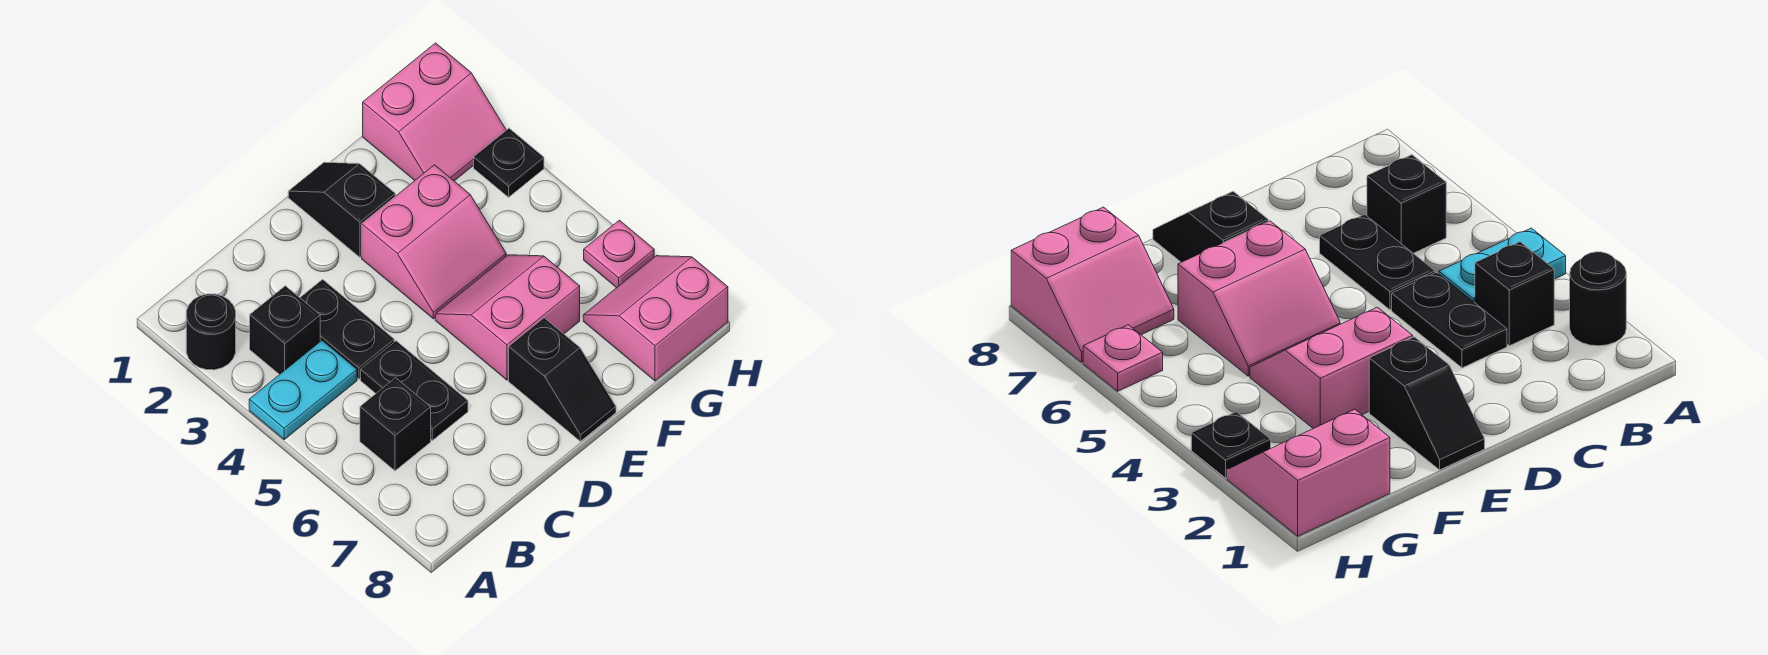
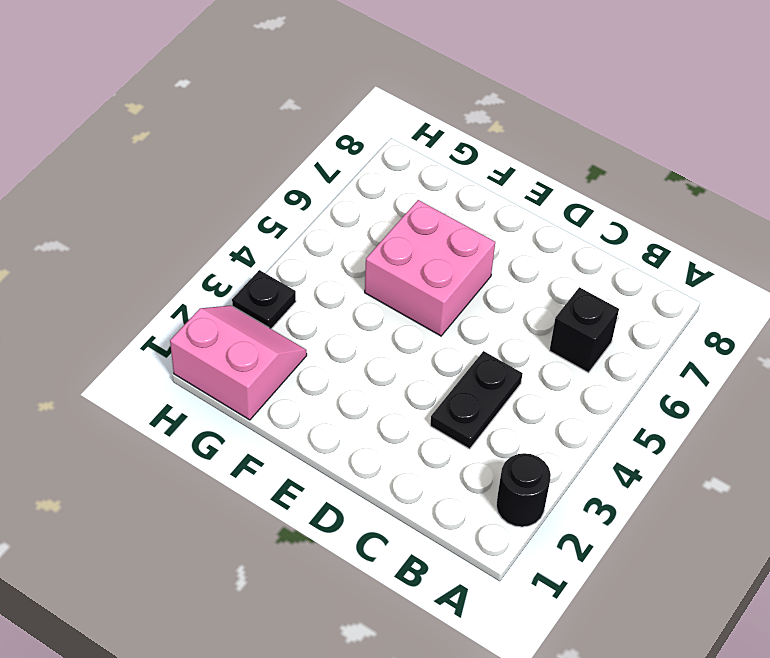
pink brick E5:F6 level 1 -> pink slope E5:F6 level 1 top 6
none -> cyan plate A4:B4 level 1
none -> black brick B3 level 1
none -> black plate C5:C6 level 1

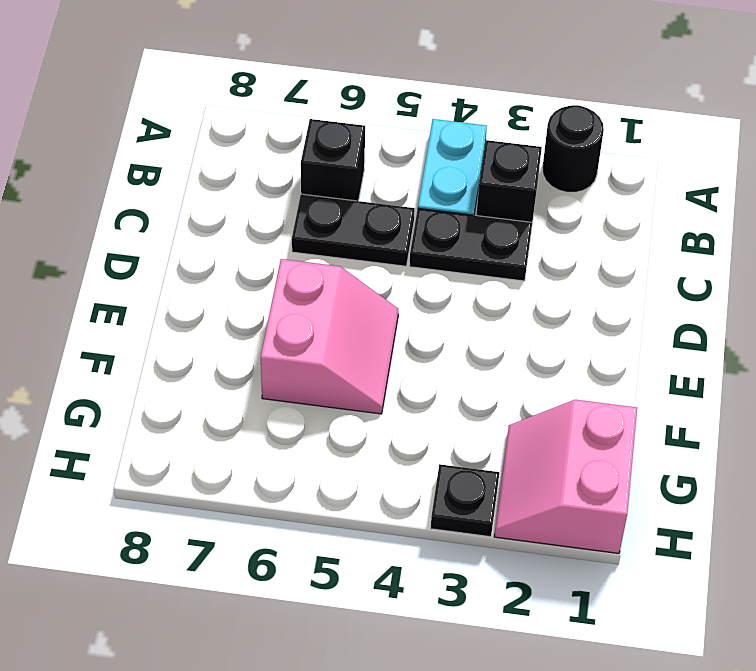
none -> black slope E1:E2 level 1 top 2
none -> pink slope E3:F4 level 1 top 3
none -> black slope E7:E8 level 1 top 7

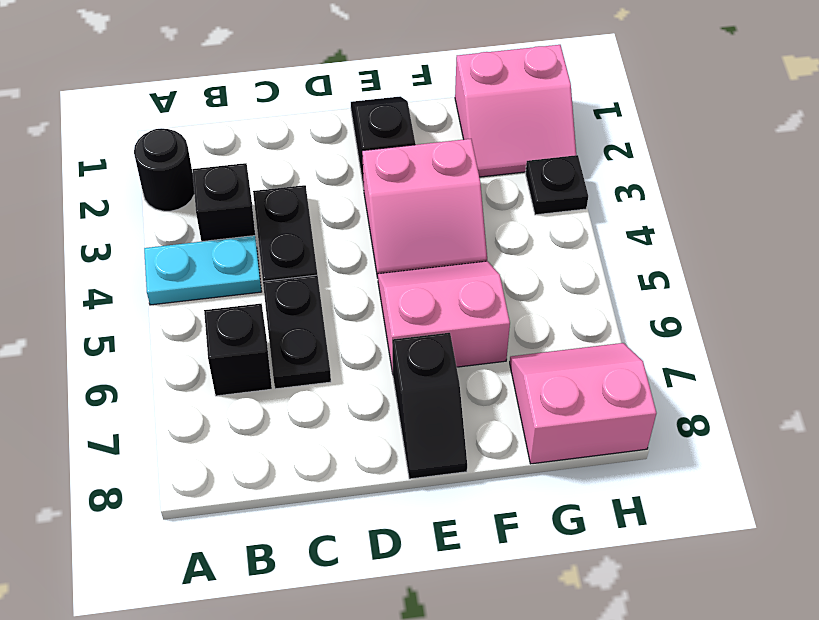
none -> pink plate H6 level 1

